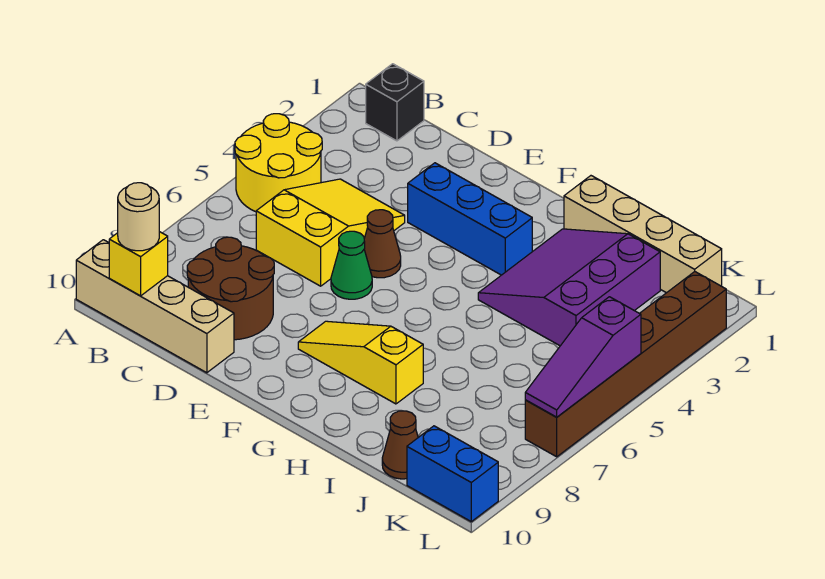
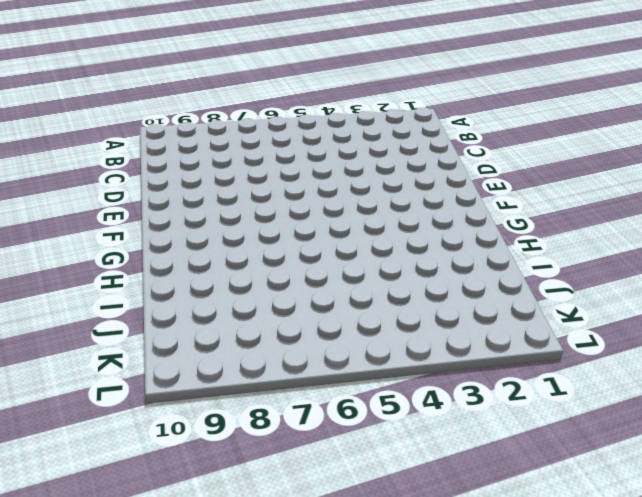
none -> yellow round brick A4:B5 level 1
none -> tan brick A10:D10 level 1
none -> black brick B1 level 1

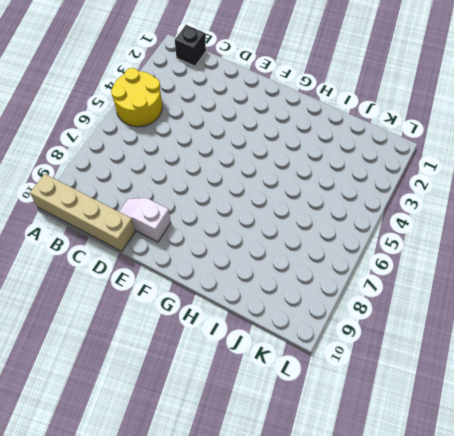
white slope D9:E9 level 1 top E -> brown round brick C8:D9 level 1
none -> yellow slope C4:D6 level 1 top 6
none -> blue brick E3:G3 level 1
none -> brown cone E5 level 1

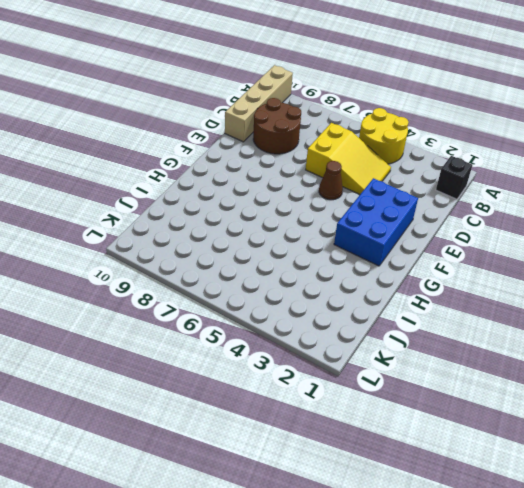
blue brick E2:G3 level 1 -> blue brick E3:G3 level 1
none -> green cone E6 level 1
none -> yellow slope F8:H8 level 1 top H
none -> tan brick H1:K1 level 1

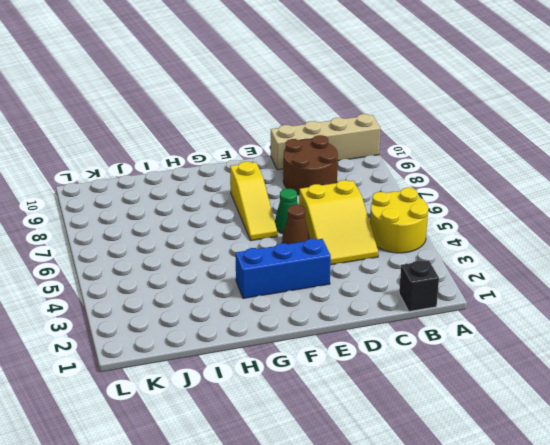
yellow slope F6:F8 level 1 top 8 -> yellow slope F8:H8 level 1 top H
none -> tan brick H1:K1 level 1
none -> purple slope H2:J4 level 1 top J
none -> brown cone J10 level 1

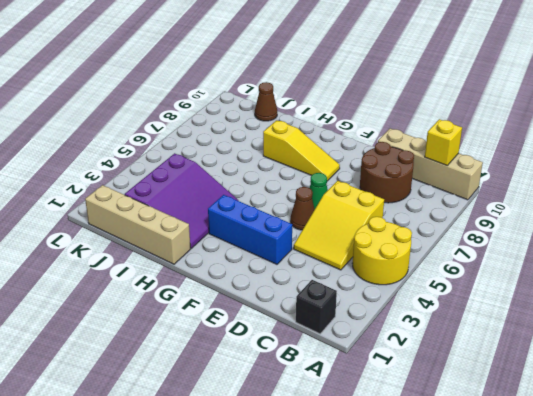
none -> blue brick K10:L10 level 1
none -> brown brick L2:L7 level 1
none -> purple slope L5:L7 level 2 top 5

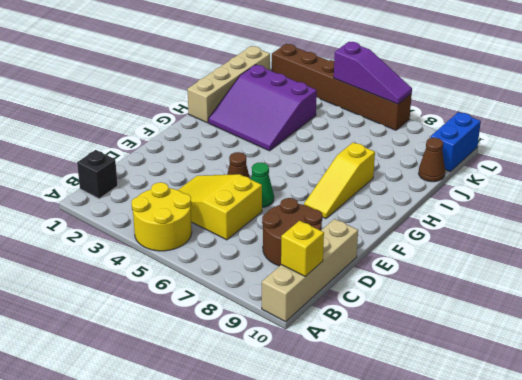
none -> blue brick E3:G3 level 1
none -> tan round brick B10 level 3

